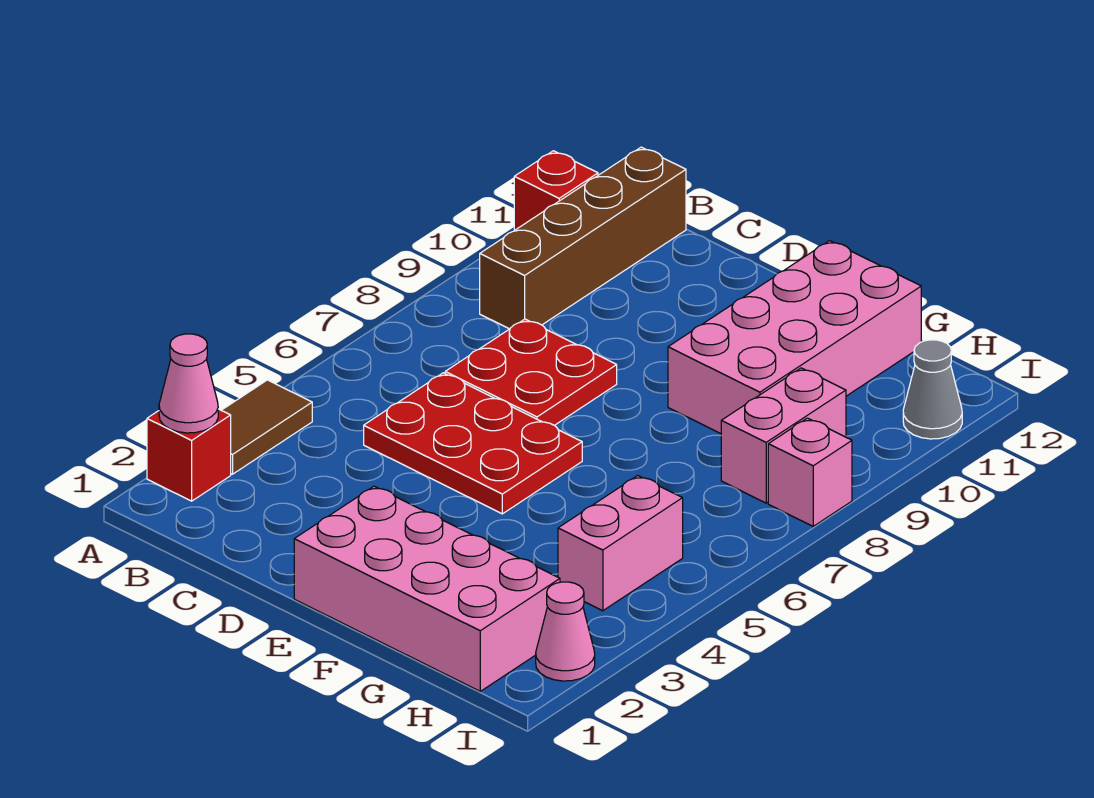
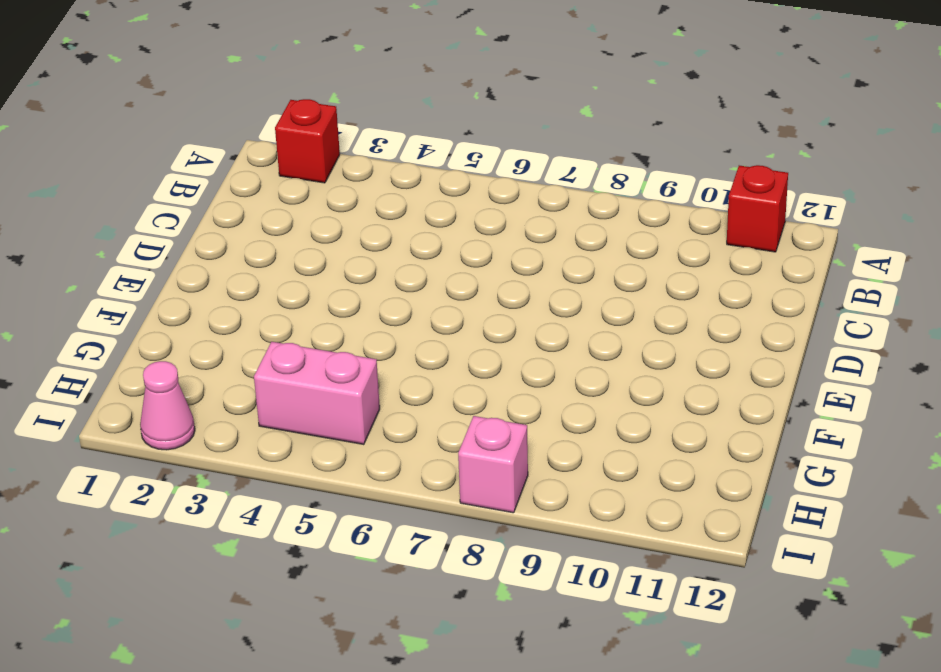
none -> brown tile A3:A4 level 1
none -> brown brick B9:B12 level 1
none -> red plate C5:E6 level 1

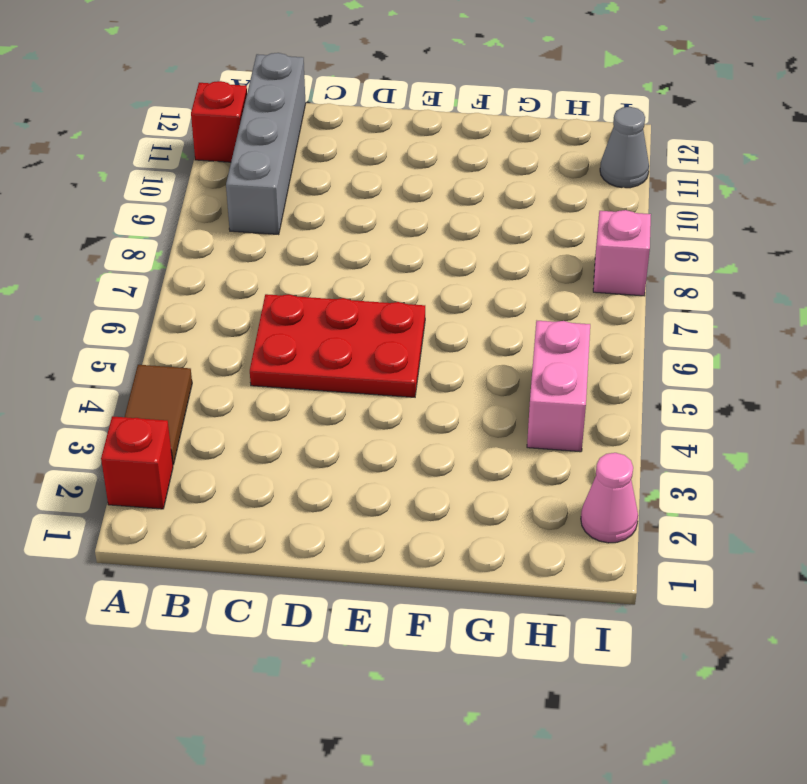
grey brick B9:B12 level 1 -> brown brick B9:B12 level 1
none -> red plate C7:D8 level 1
none -> pink brick E1:H2 level 1
none -> pink brick F9:G12 level 1

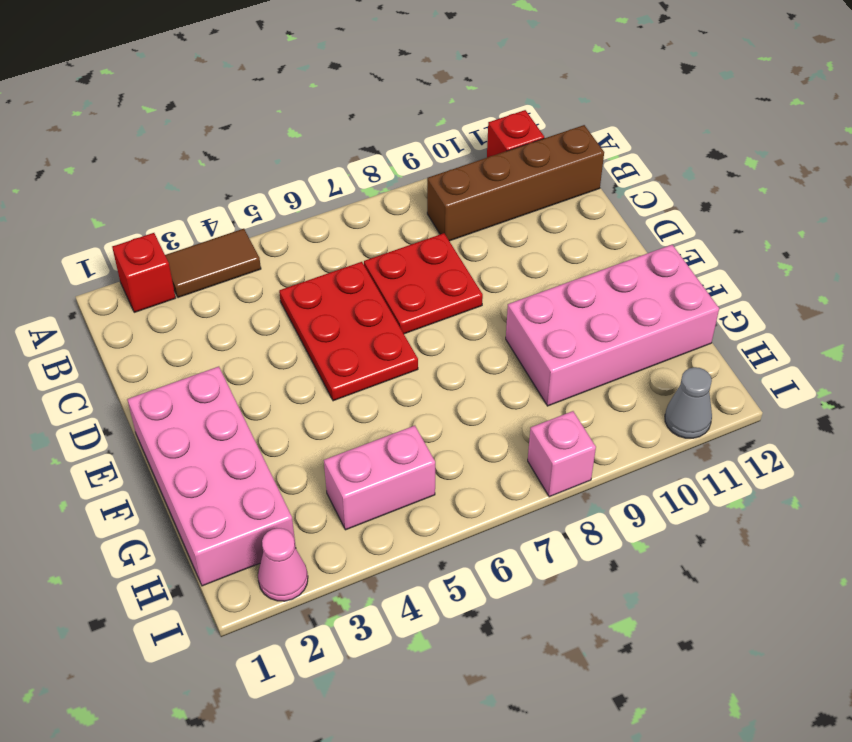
none -> pink brick H8:H9 level 1
none -> pink cone A2 level 2

